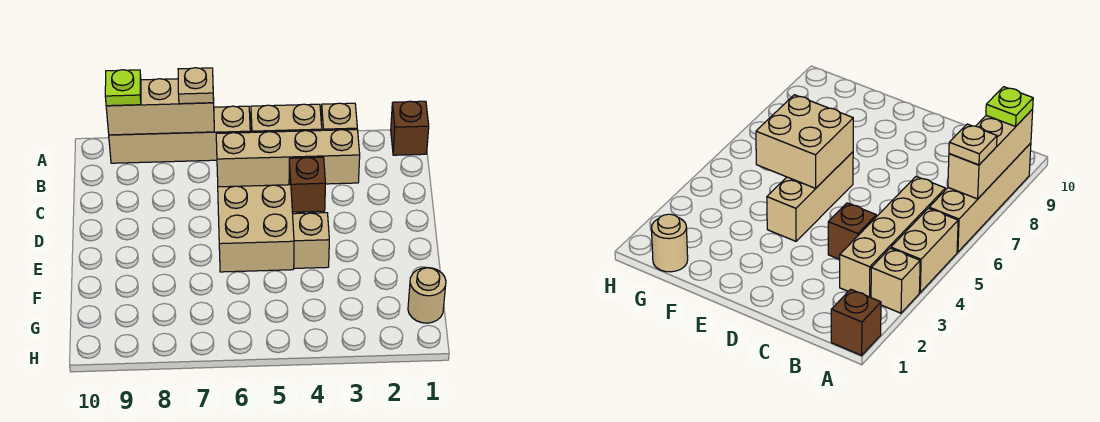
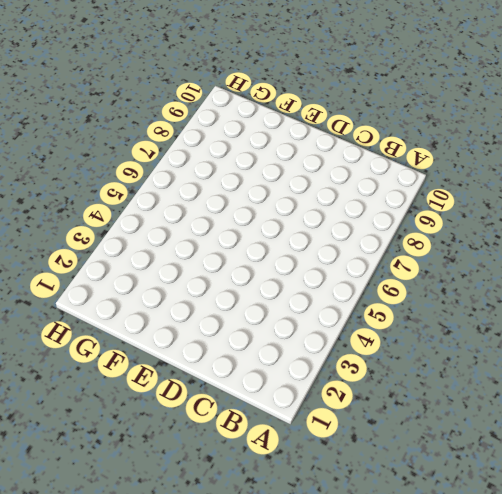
none -> brown brick A1 level 1
none -> tan brick A3 level 1
none -> tan brick A4:A5 level 1

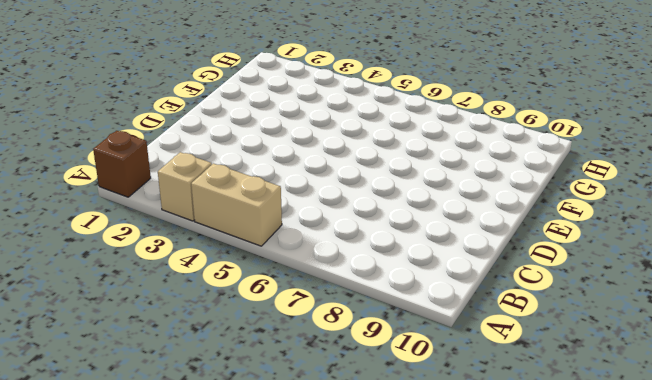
none -> tan brick A6:A9 level 1
none -> tan brick B3:B6 level 1
none -> brown brick C4 level 1

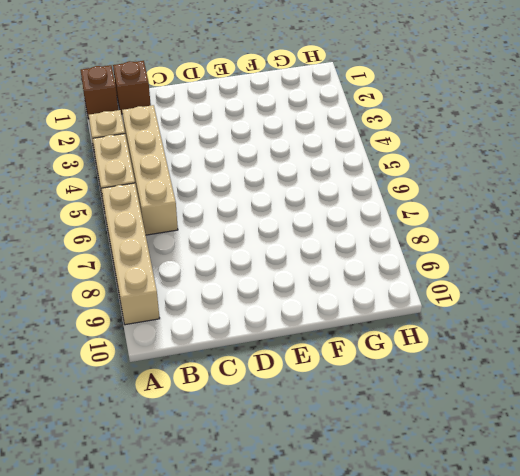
brown brick B1 level 1 -> brown brick C4 level 1
none -> tan brick E4:E6 level 1
none -> tan round brick G1 level 1
none -> tan brick A7:A9 level 2

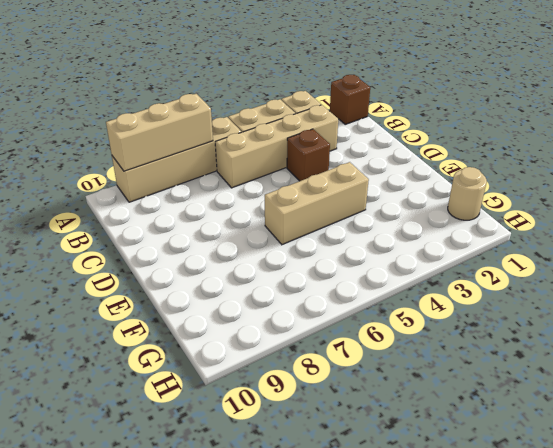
none -> tan brick E5:F6 level 2
none -> tan plate A7 level 3
none -> lime plate A9 level 3

